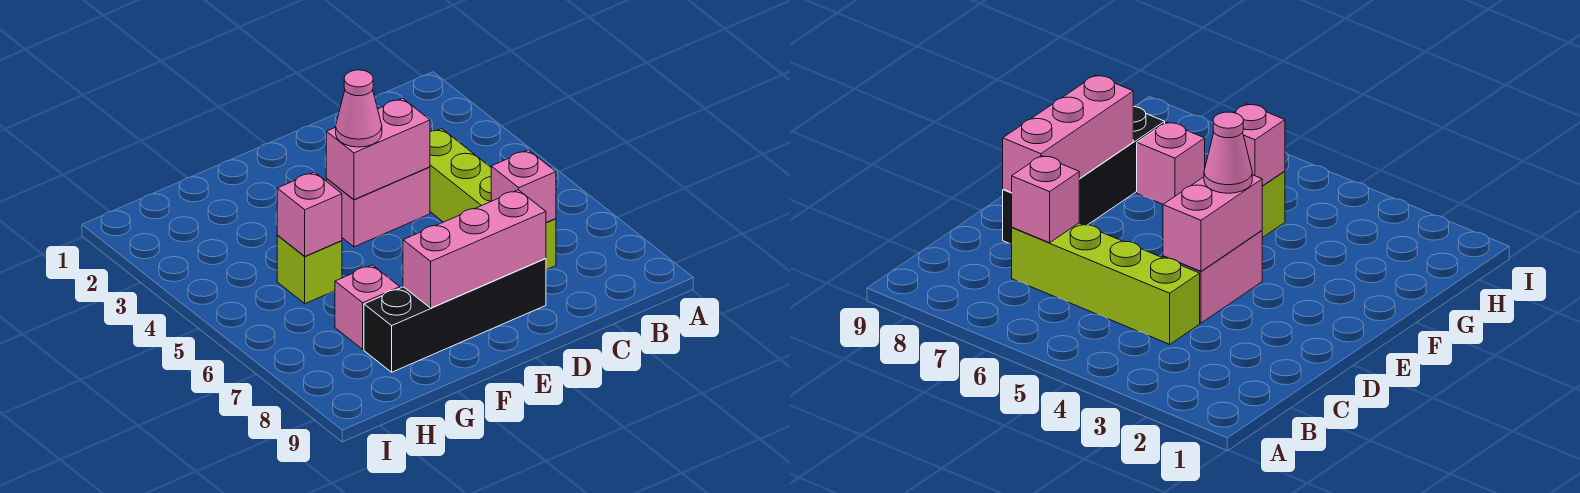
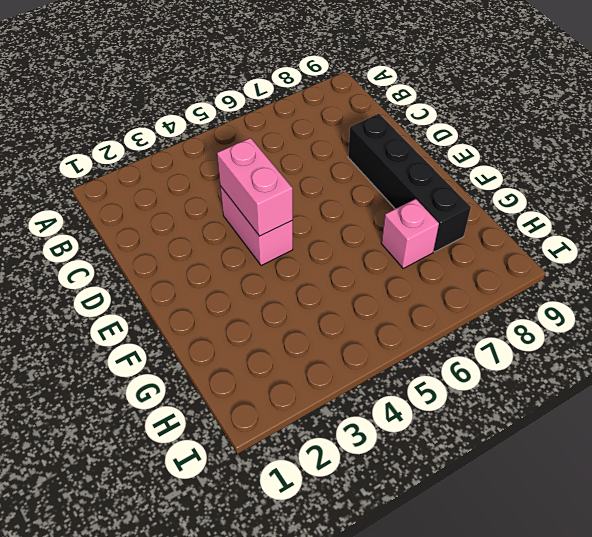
none -> lime brick C4:C7 level 1
none -> lime brick G5 level 1

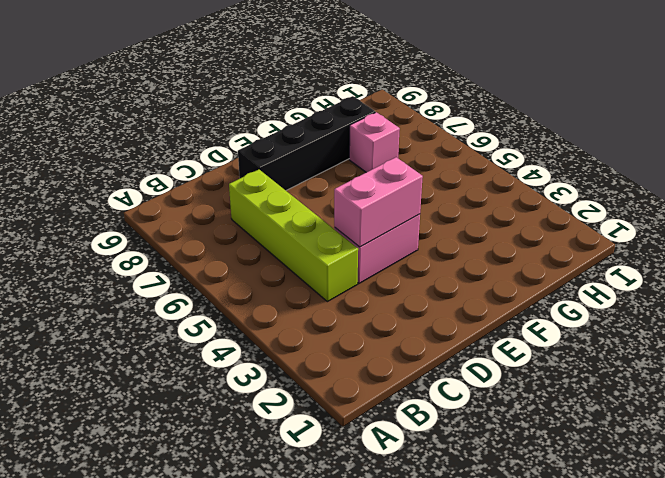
none -> lime brick G5 level 1
none -> pink brick C7 level 2

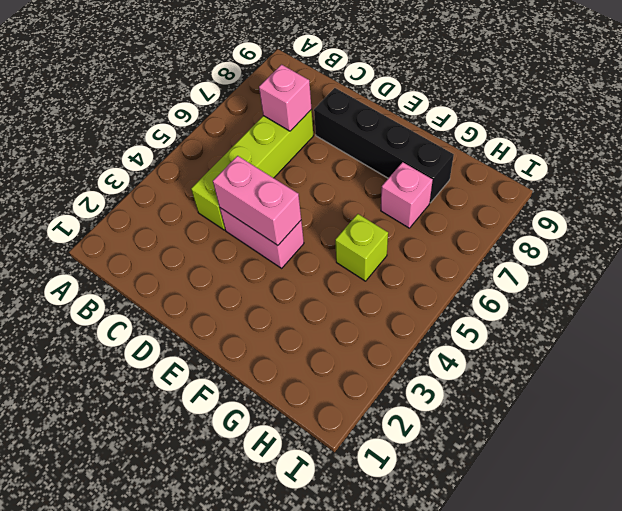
none -> pink brick D8:F8 level 2
none -> pink brick G5 level 2

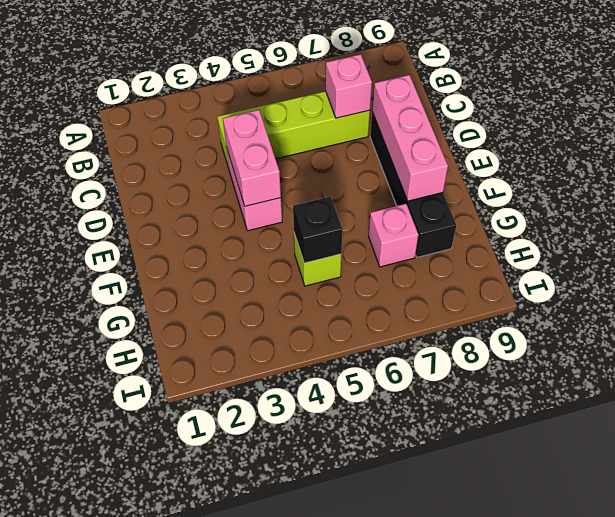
black brick G5 level 2 -> pink brick G5 level 2
none -> pink cone E4 level 3

